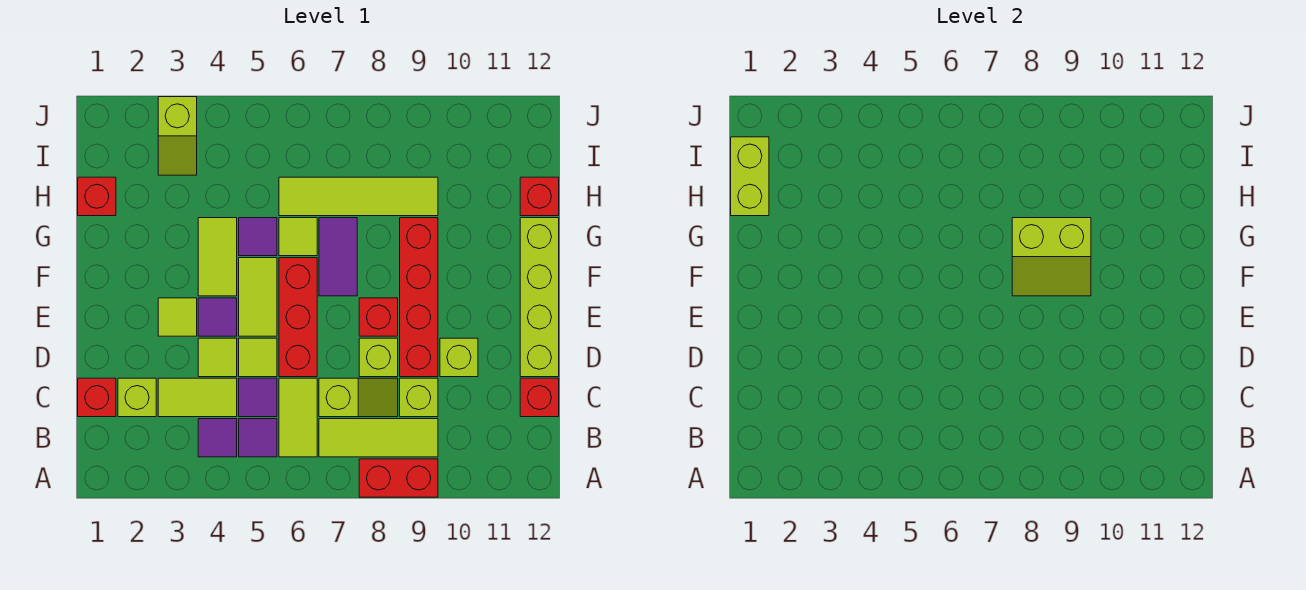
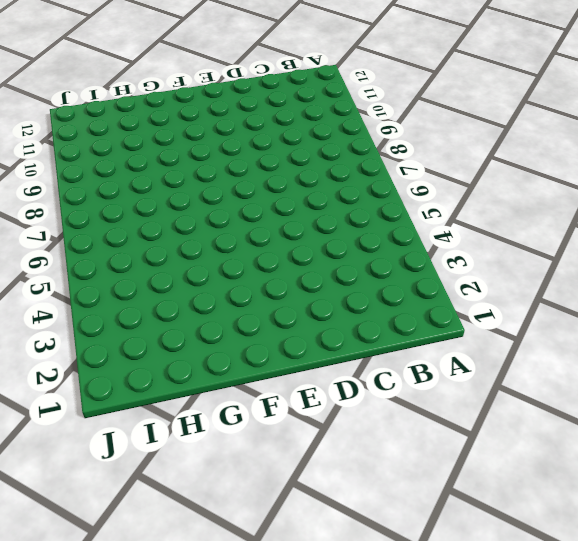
none -> red brick A8:A9 level 1
none -> purple tile B4 level 1
none -> purple tile B5 level 1
none -> lime tile B6:C6 level 1

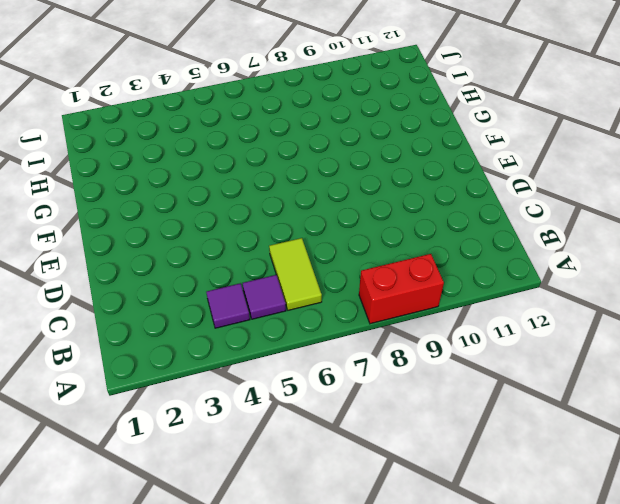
none -> lime tile B7:B9 level 1
none -> red brick C1 level 1
none -> lime brick C2 level 1
none -> lime tile C3:C4 level 1

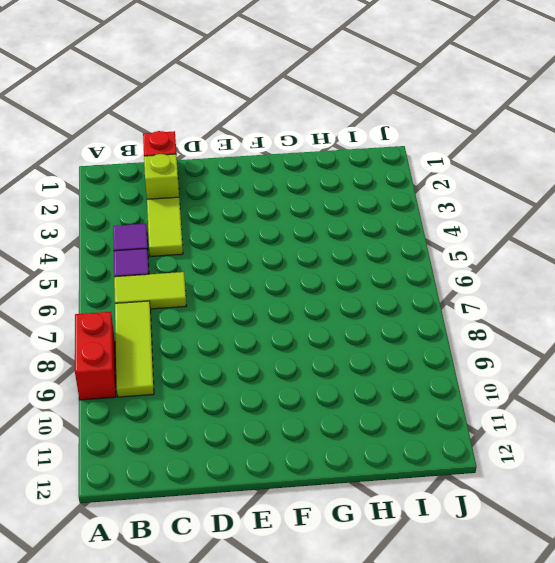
none -> purple tile C5 level 1
none -> lime slope C7:C8 level 1 top 7
none -> lime brick C9 level 1
none -> red brick C12 level 1

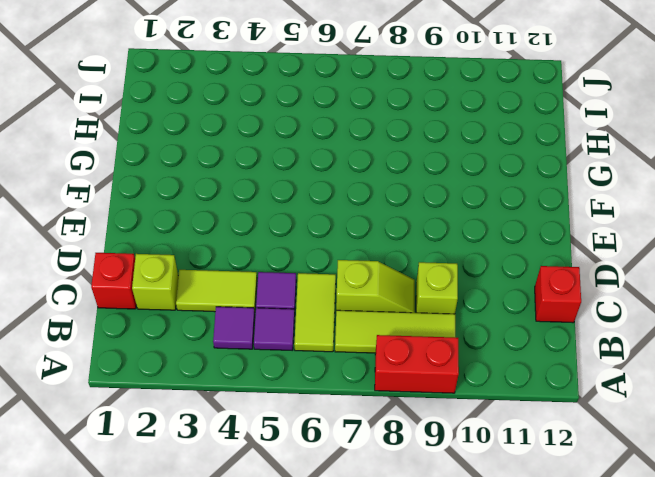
none -> lime tile D4 level 1
none -> lime tile D5 level 1
none -> red brick D6:F6 level 1
none -> lime brick D8 level 1

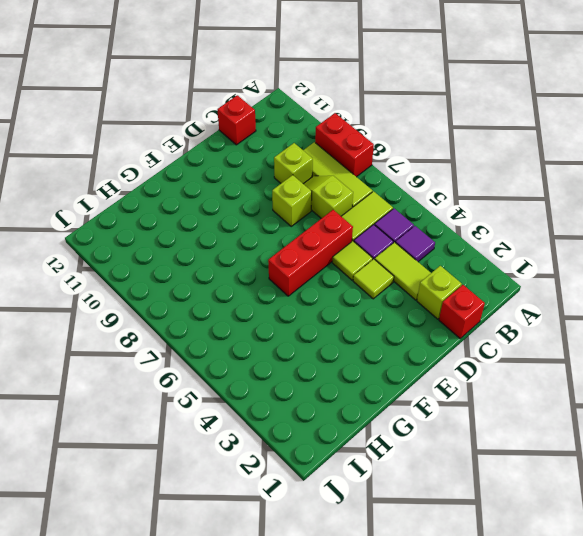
none -> red brick D9:G9 level 1
none -> lime brick D10 level 1
none -> lime brick D12:G12 level 1
none -> lime tile E3 level 1

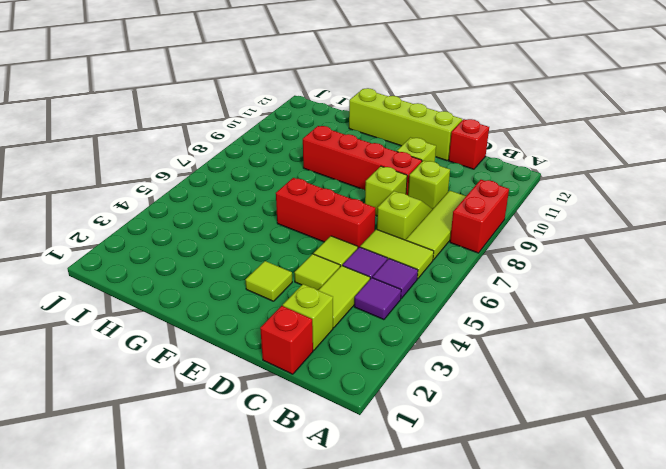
none -> purple tile E4 level 1
none -> lime tile E5:F5 level 1
none -> red brick E8 level 1
none -> lime tile F4:G4 level 1

